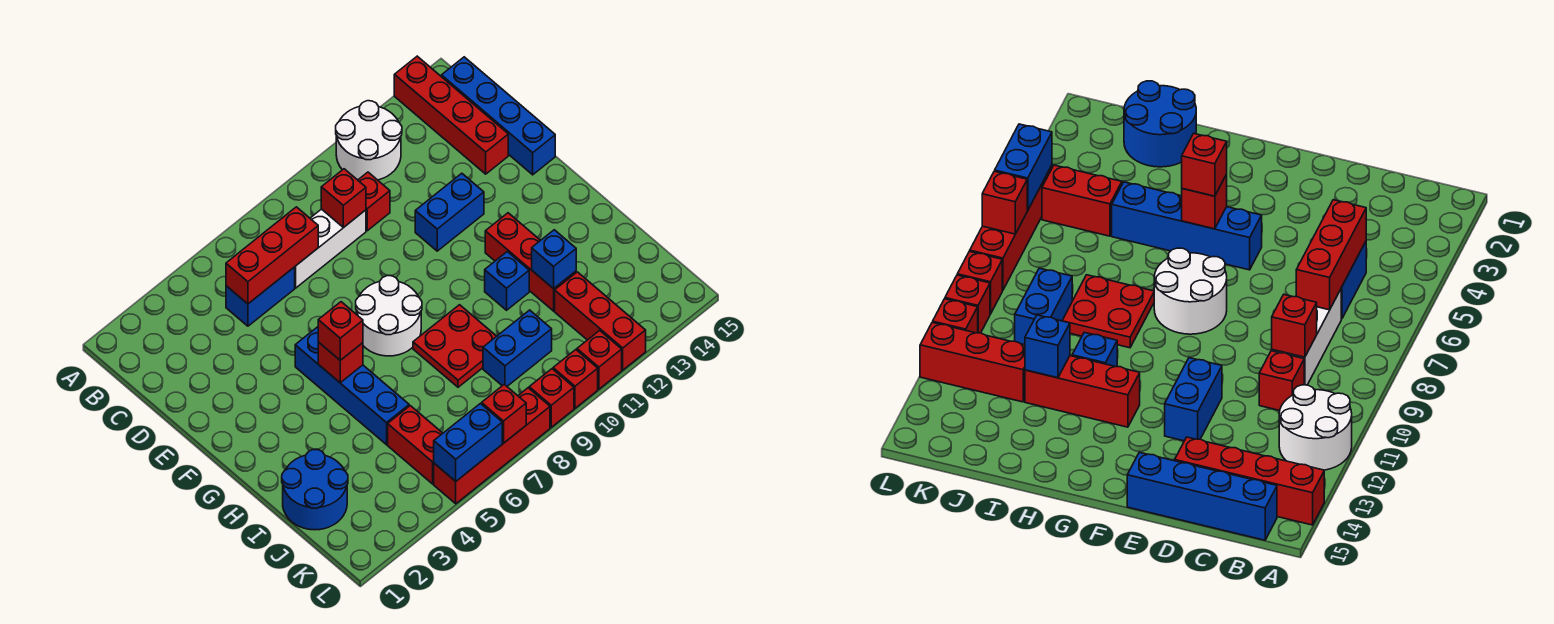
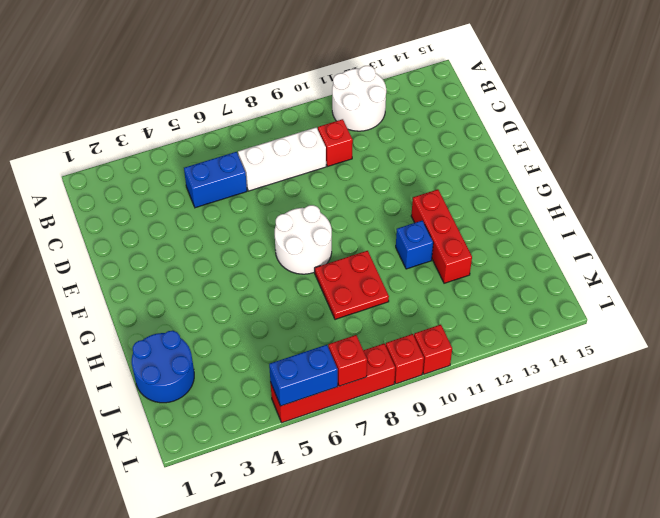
none -> red brick A14:D14 level 1
none -> blue brick B15:E15 level 1
none -> blue brick E11:E12 level 1

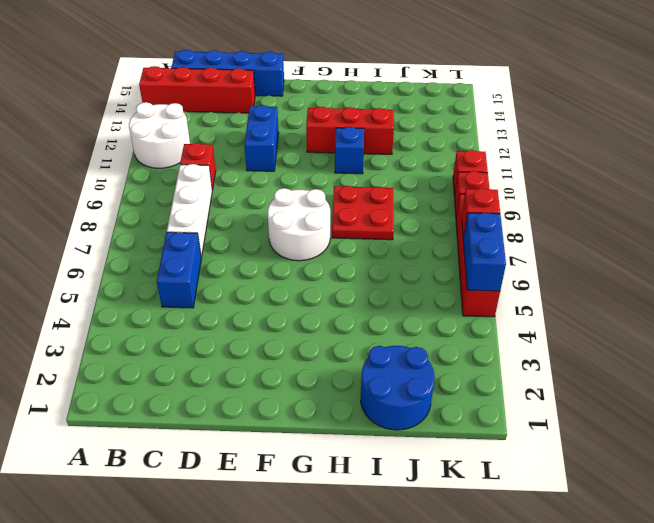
none -> blue brick F5:I5 level 1
none -> red brick J5:K5 level 1
none -> blue brick J9:J10 level 1

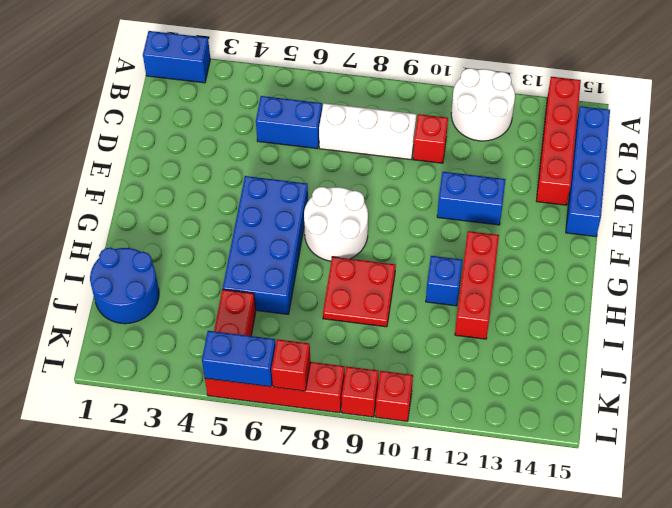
blue brick A1:A2 level 1 -> blue brick J9:J10 level 1
blue brick F5:I6 level 1 -> blue brick F5:I5 level 1
none -> red brick J12:L12 level 1
none -> red brick L11 level 1
none -> red brick C5:C7 level 2

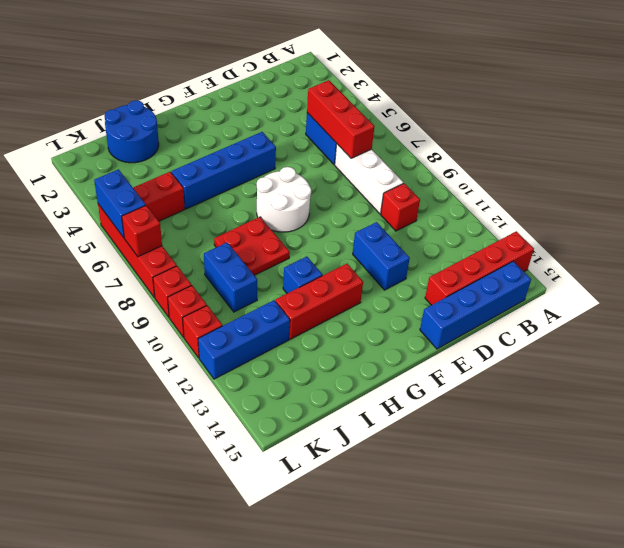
blue brick J12:L12 level 1 -> red brick J12:L12 level 1
none -> white round brick A11:B12 level 1
none -> red brick C9 level 2
none -> red brick G5 level 2

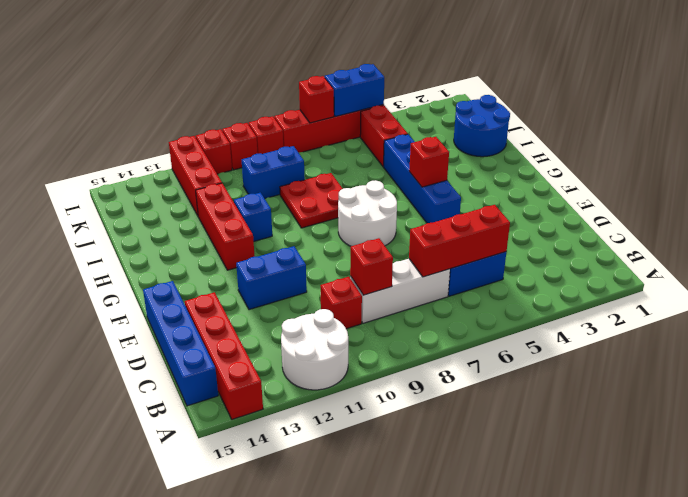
none -> blue brick I12 level 2
none -> red brick G5 level 3

